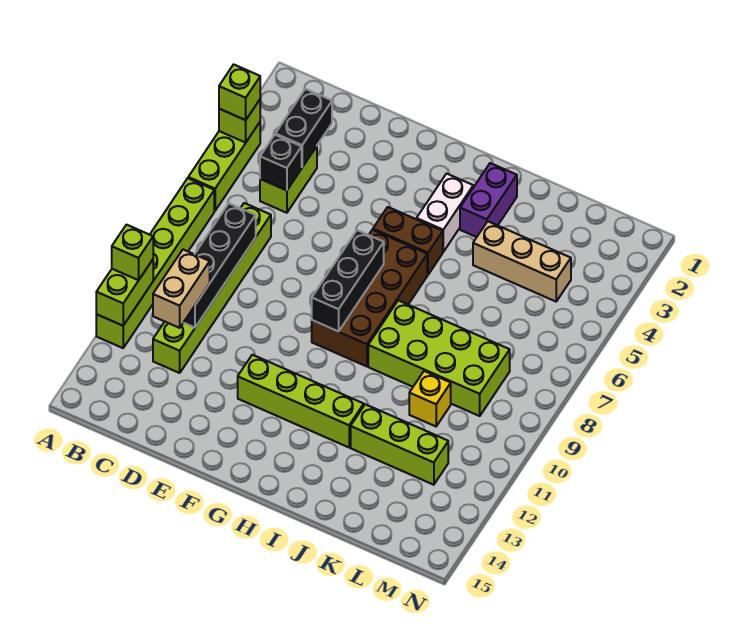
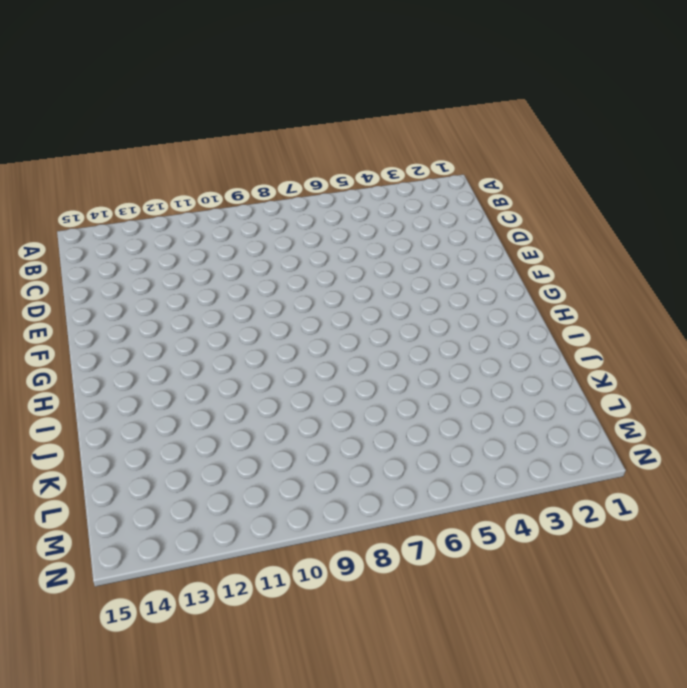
none -> lime brick A4:A6 level 1
none -> lime brick A7:A12 level 1
none -> lime brick C4:C5 level 1

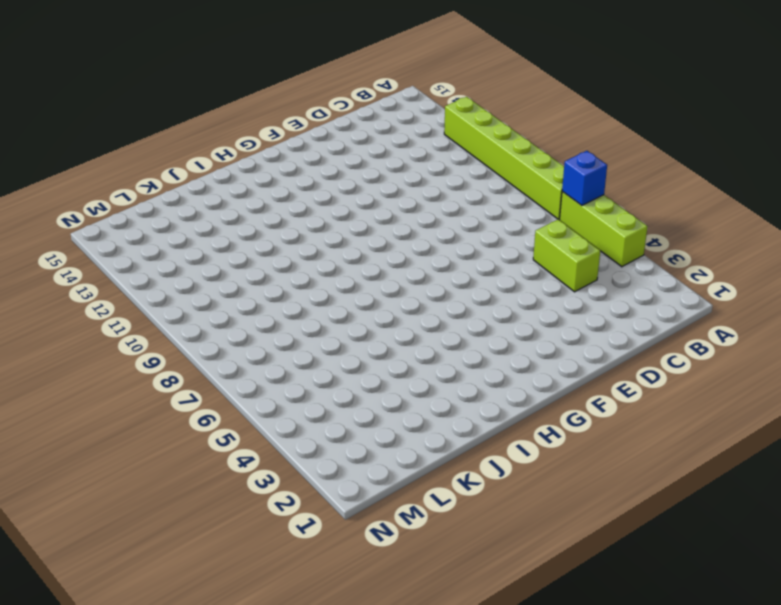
blue brick A6 level 2 -> none
none -> lime brick C7:C12 level 1
none -> lime brick F12:I12 level 1
none -> brown brick G5:H5 level 1

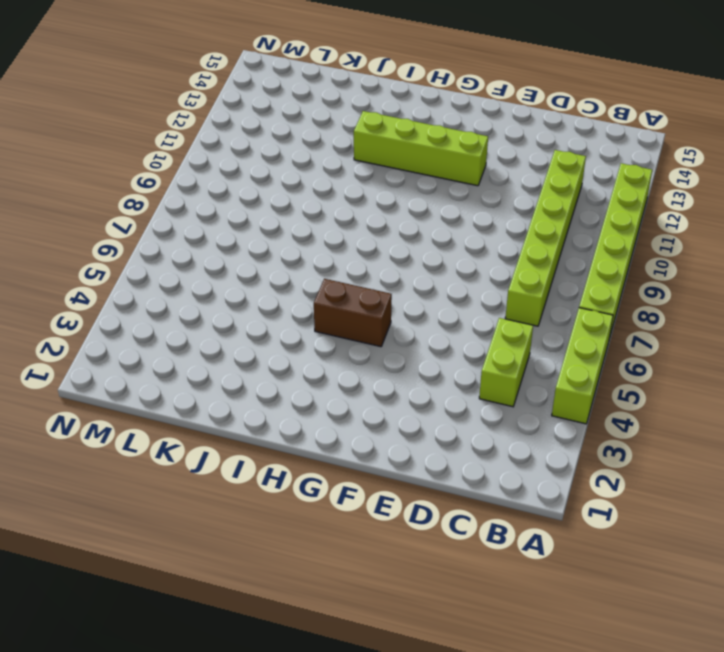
none -> brown brick G6:H9 level 1
none -> white brick H3:H4 level 1
none -> purple brick I2:I3 level 1

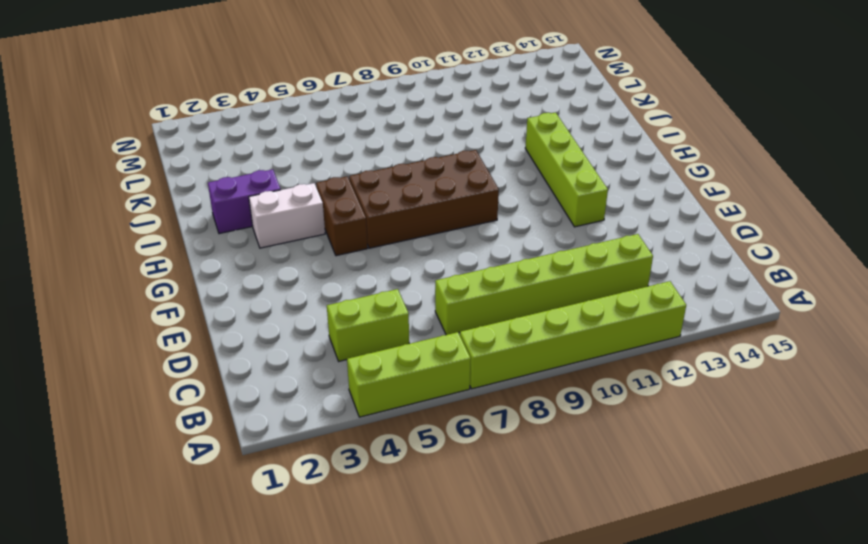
none -> lime brick I8:L9 level 1
none -> tan brick J4:L4 level 1
none -> lime brick J12:L12 level 1

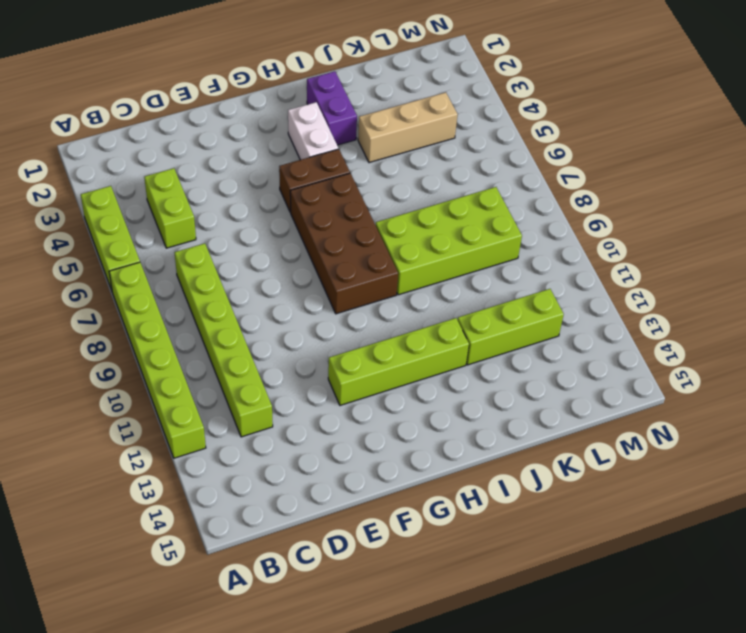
none -> yellow brick K10 level 1
none -> lime brick A4 level 2
none -> lime brick A11:A12 level 2

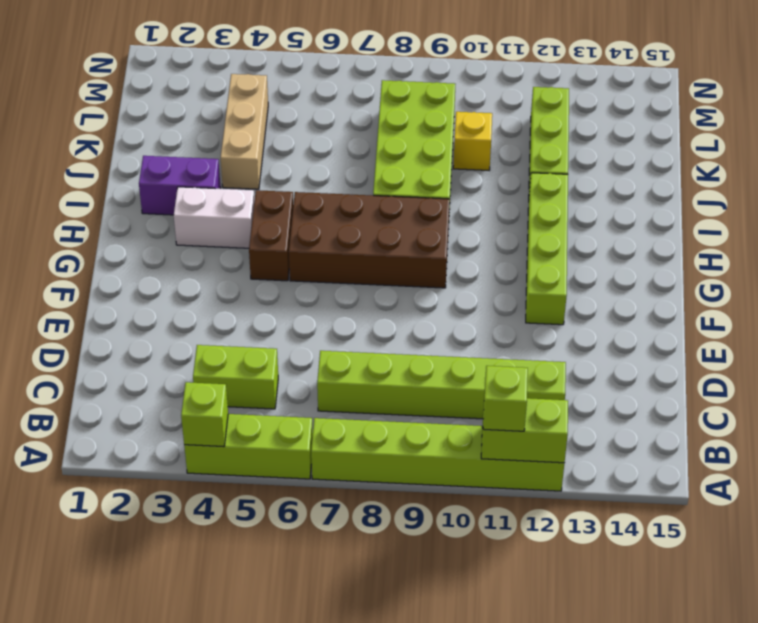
none -> black brick C3:C4 level 2
none -> black brick C5 level 2
none -> black brick C8:C11 level 2

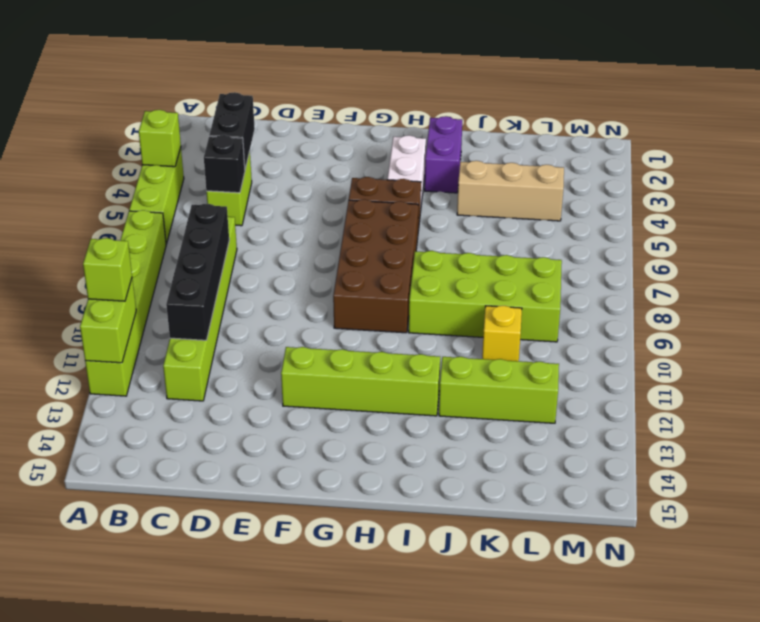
none -> black brick G7:G9 level 2
none -> lime brick A4 level 3
none -> tan brick C11:C12 level 3

